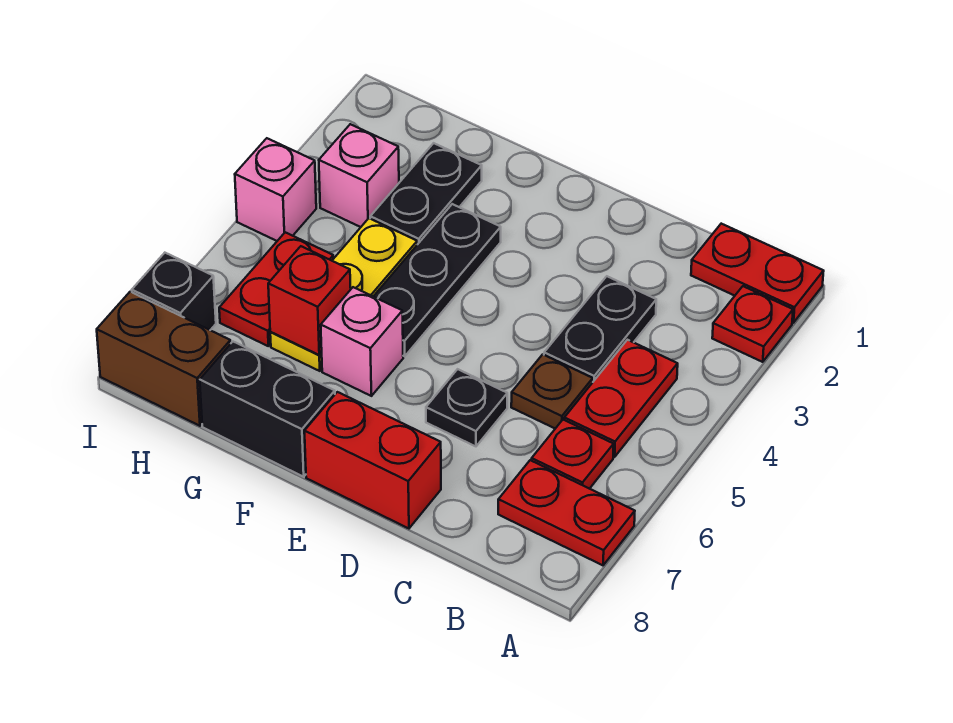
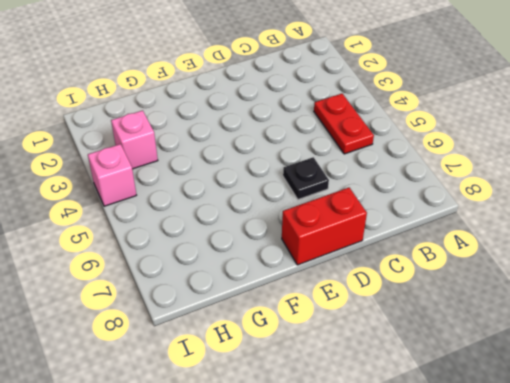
none -> red plate A1:B1 level 1
none -> red plate A2 level 1
none -> red plate A7:B7 level 1

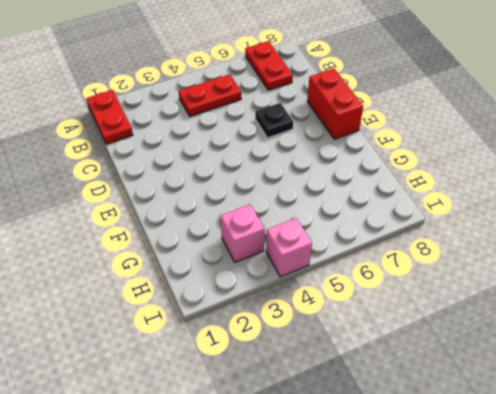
none -> red plate A2 level 1
none -> red plate B6 level 1
none -> black plate C3:C4 level 1

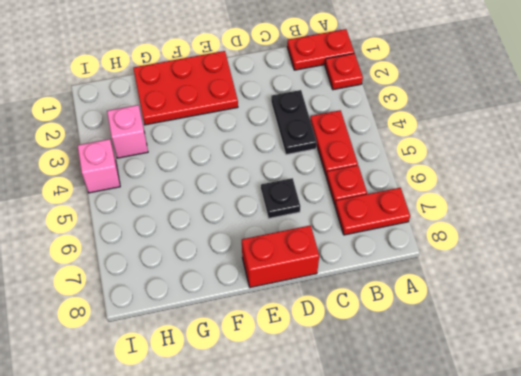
red plate E1:G2 level 1 -> black plate G2:G3 level 1
none -> brown plate C5 level 1
none -> black plate F3:F5 level 1
none -> pink brick F6 level 1

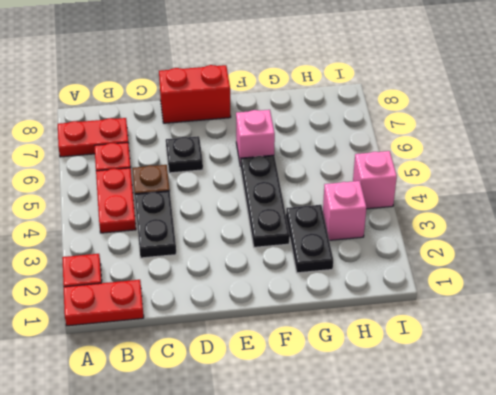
none -> black brick F8:G8 level 1
none -> yellow plate G4:G6 level 1
none -> red plate H5:H6 level 1

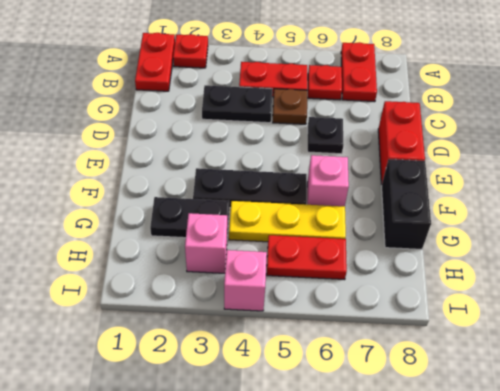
none -> brown brick H8:I8 level 1
none -> black brick I7 level 1
none -> red brick G6 level 2

